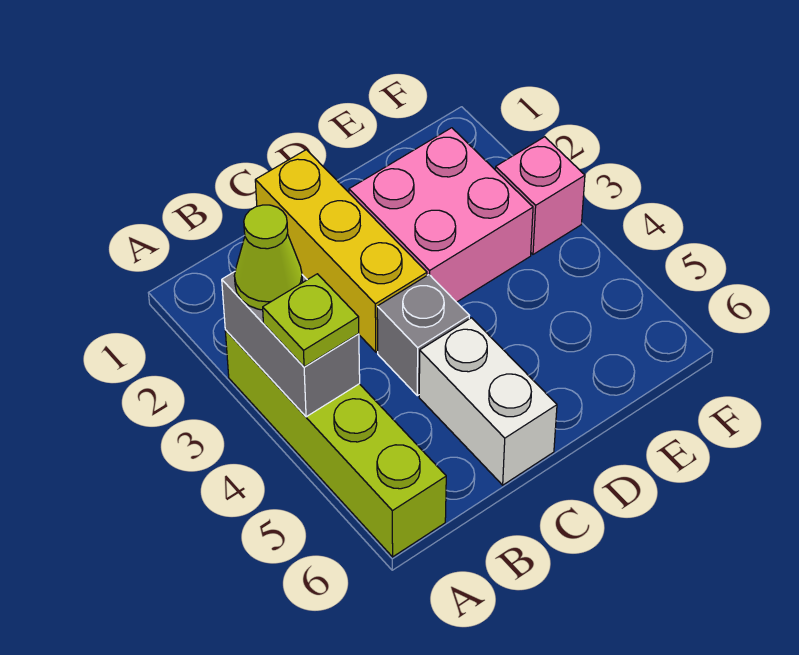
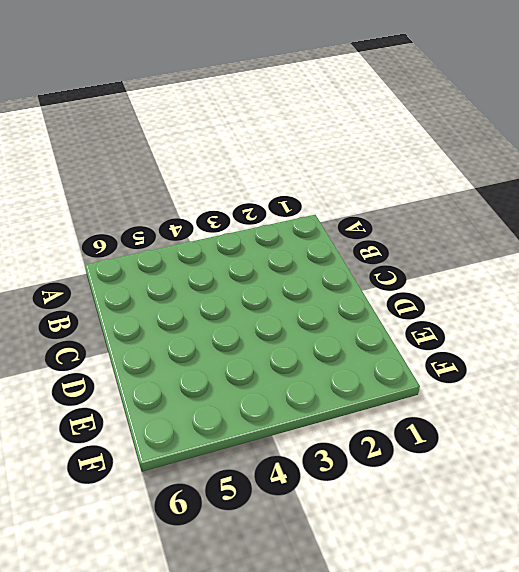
none -> lime brick A3:A6 level 1
none -> yellow brick C1:C3 level 1

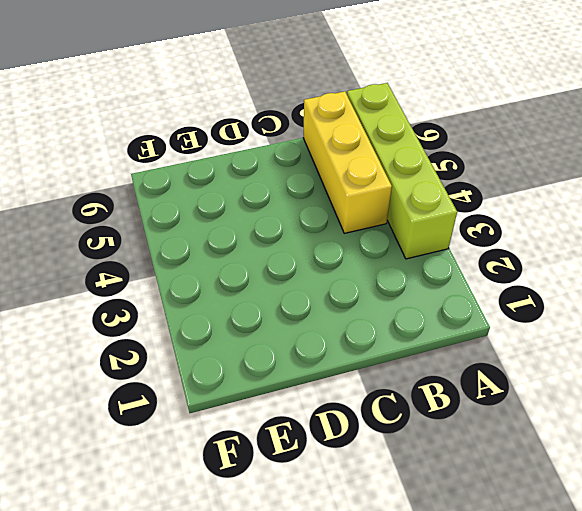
yellow brick B4:B6 level 1 -> yellow brick C1:C3 level 1
none -> grey brick C4 level 1
none -> white brick C5:C6 level 1

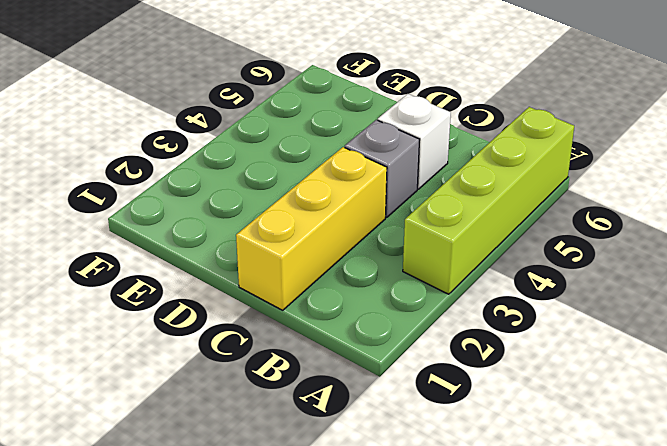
white brick C5 level 1 -> white brick C5:C6 level 1
none -> pink brick D2:E3 level 1
none -> pink brick F3 level 1

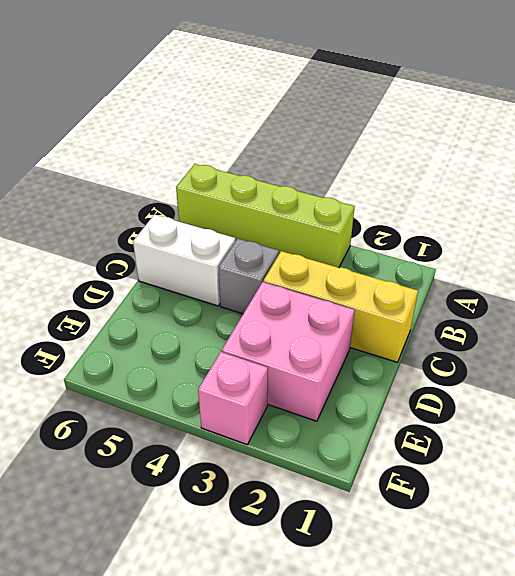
none -> grey brick A3:A4 level 2
none -> lime cone A3 level 3

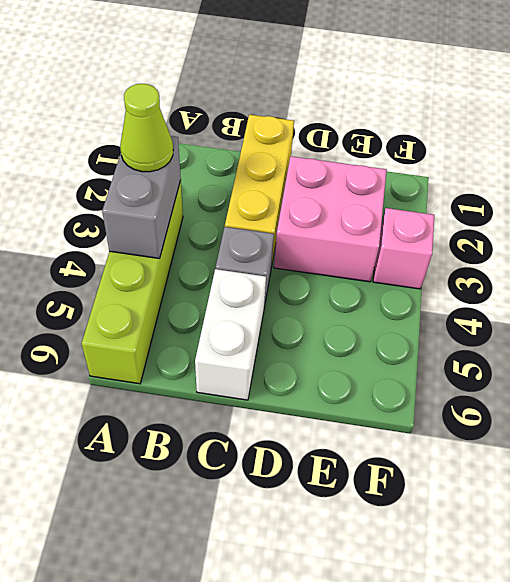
none -> lime plate A4 level 3

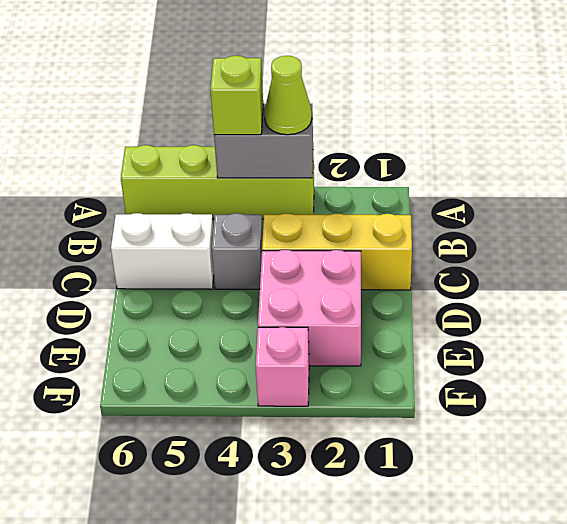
lime brick A4 level 3 -> lime plate A4 level 3

